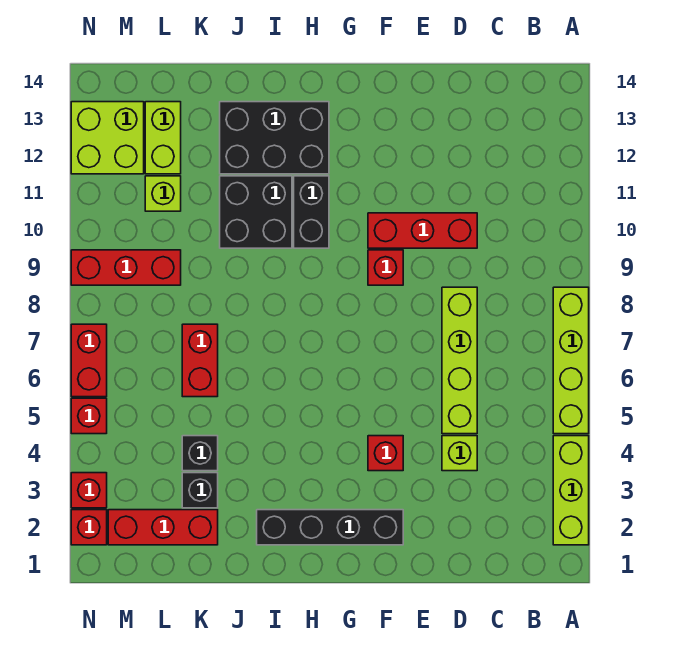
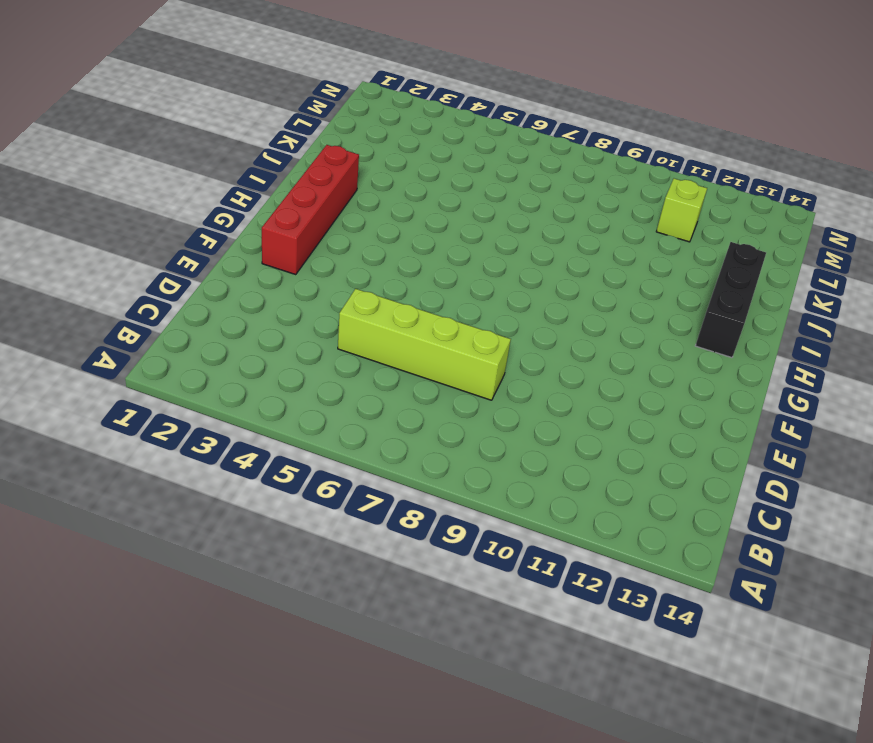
red brick F2:I2 level 1 -> black brick F2:I2 level 1
black brick H13:J13 level 1 -> black brick H12:J13 level 1
none -> lime brick A2:A4 level 1
none -> lime brick A5:A8 level 1
none -> lime brick D4 level 1

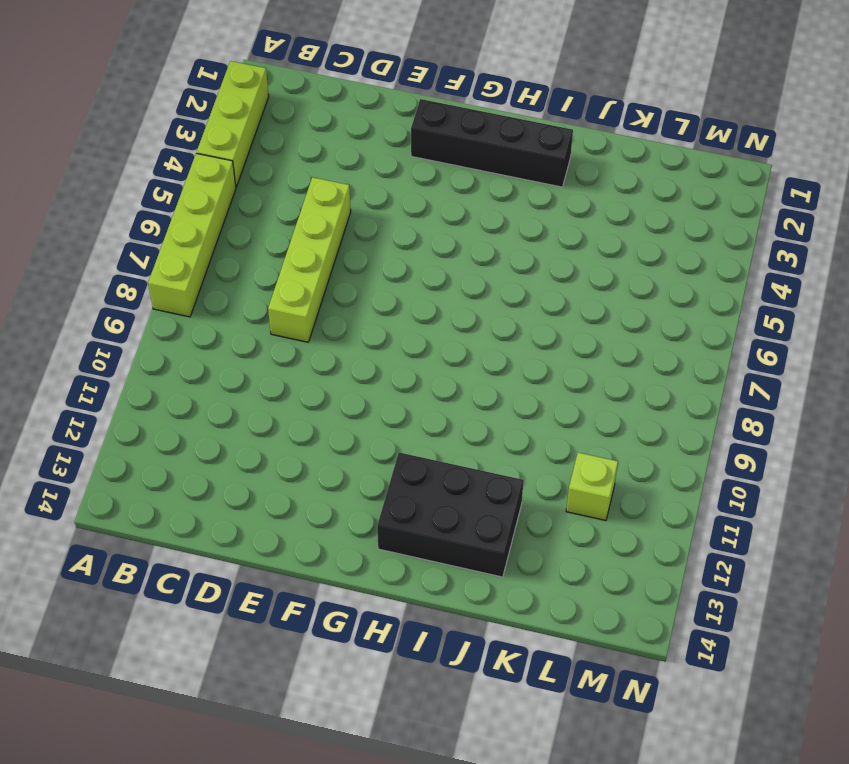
none -> lime brick D4 level 1
none -> red brick D10:F10 level 1
none -> red brick F4 level 1

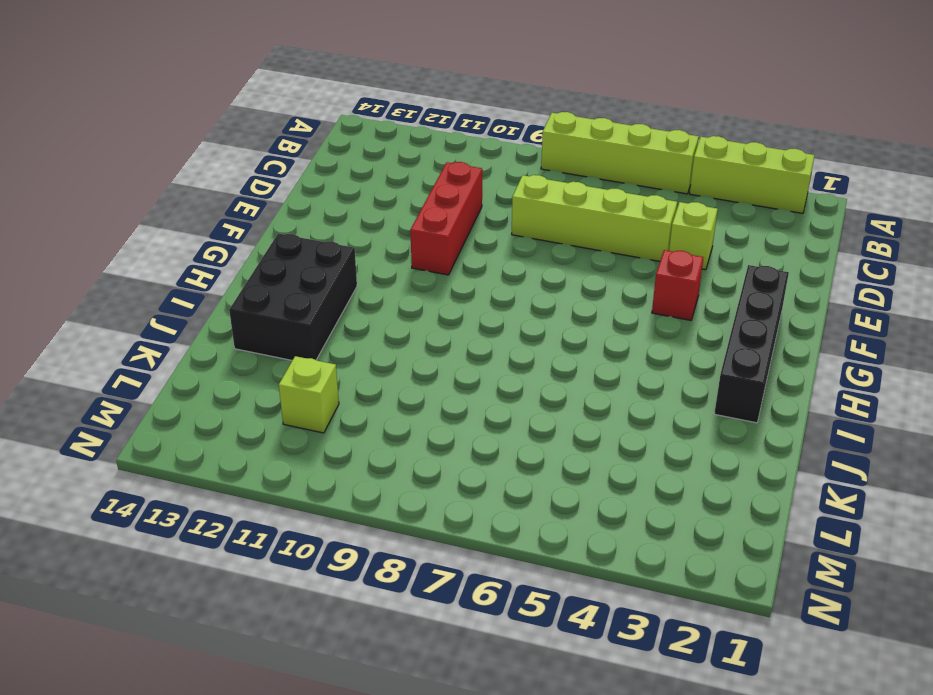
none -> red brick F9 level 1
none -> black brick H10:H11 level 1
none -> black brick I10:J11 level 1

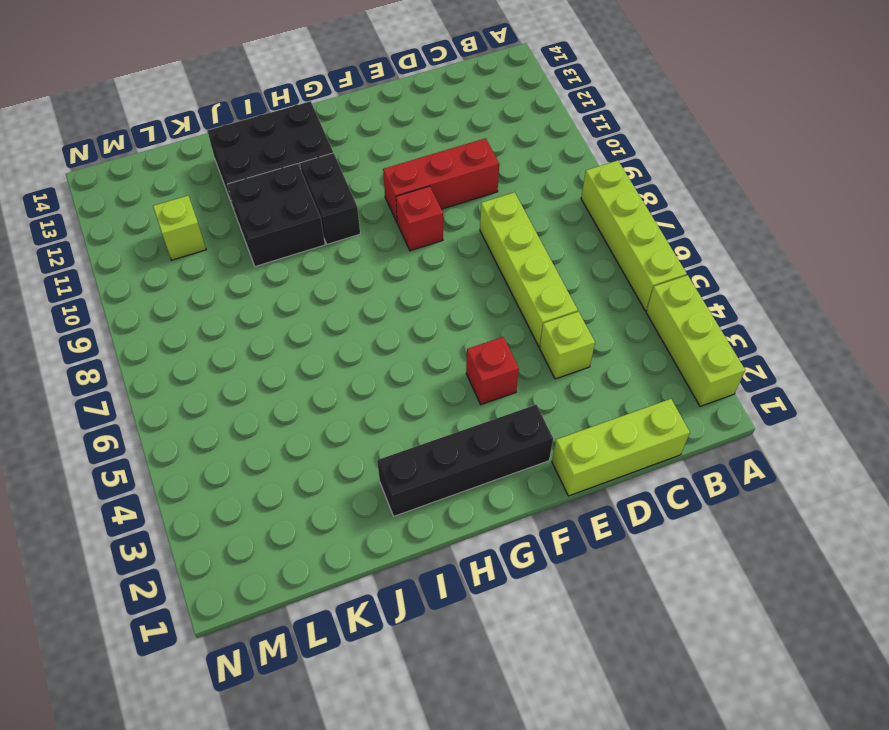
lime brick C1:E1 level 1 -> none
none -> red brick K2:M2 level 1
none -> black brick K3 level 1
none -> black brick K4 level 1

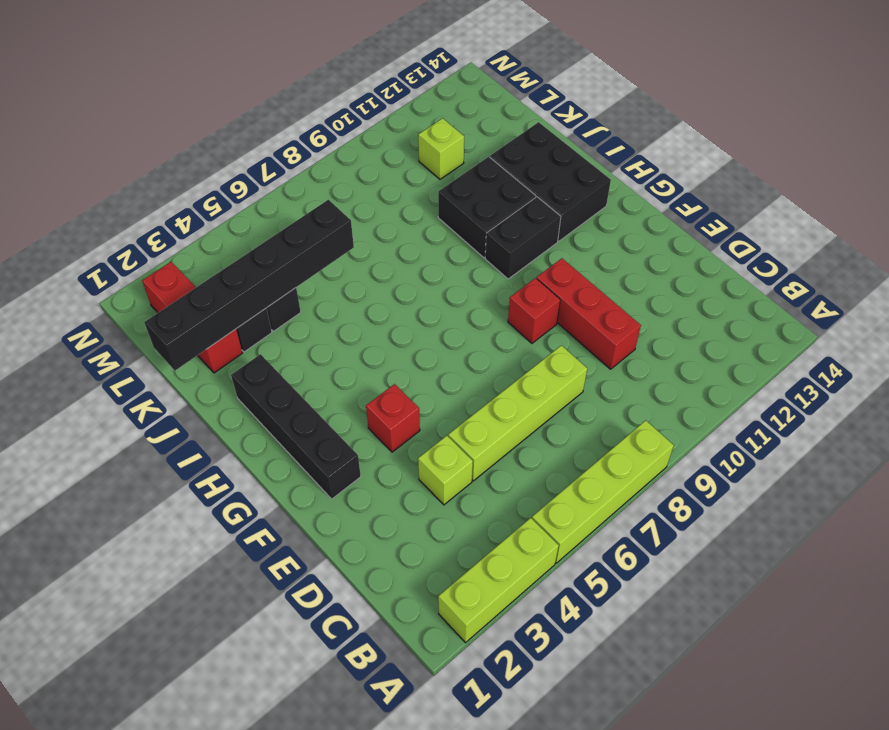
black brick K1:K6 level 2 -> none
none -> red brick K6:K7 level 1
none -> red brick L9:N9 level 1
none -> lime brick L12:L13 level 1

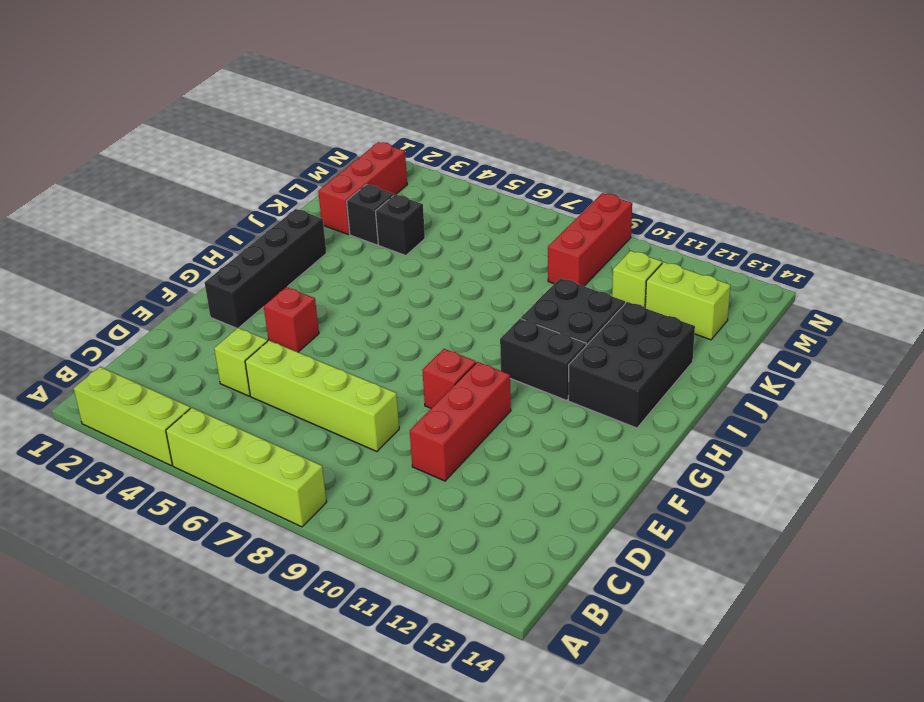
none -> red brick K6:K7 level 1
none -> lime brick M12:N13 level 1
none -> red brick N2 level 1

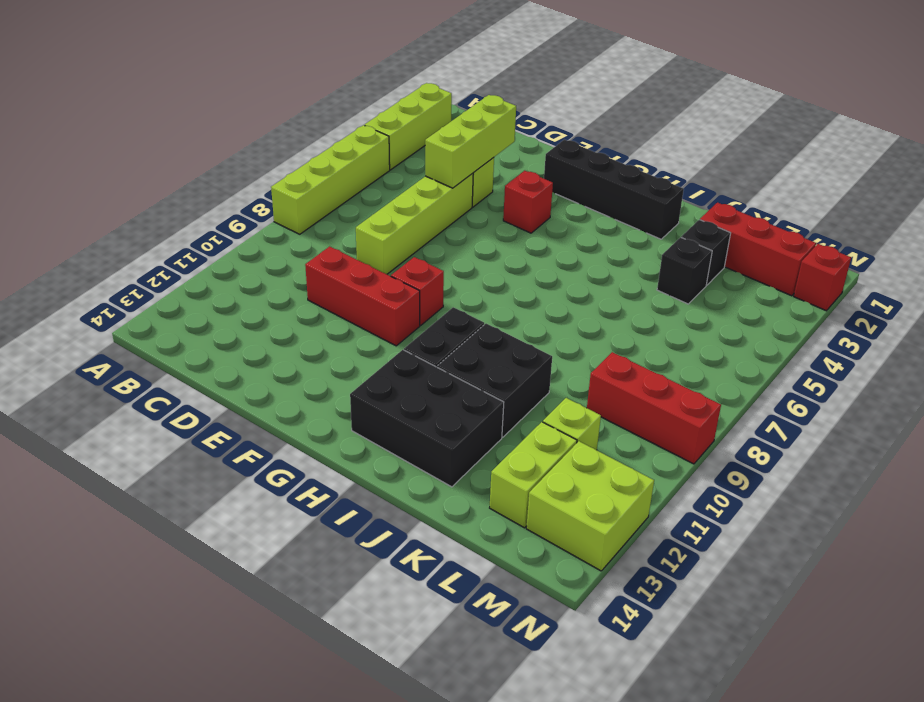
lime brick D3:D5 level 2 -> none
none -> red brick K6:K7 level 1
none -> red brick N3 level 1
none -> red brick N5 level 1

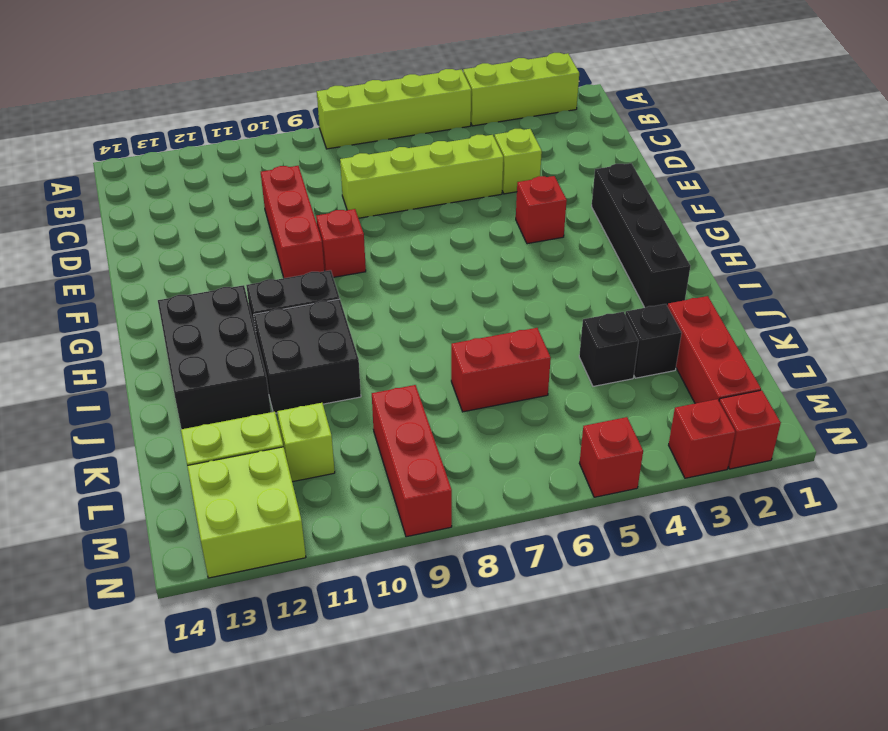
none -> red brick N6:N7 level 1

